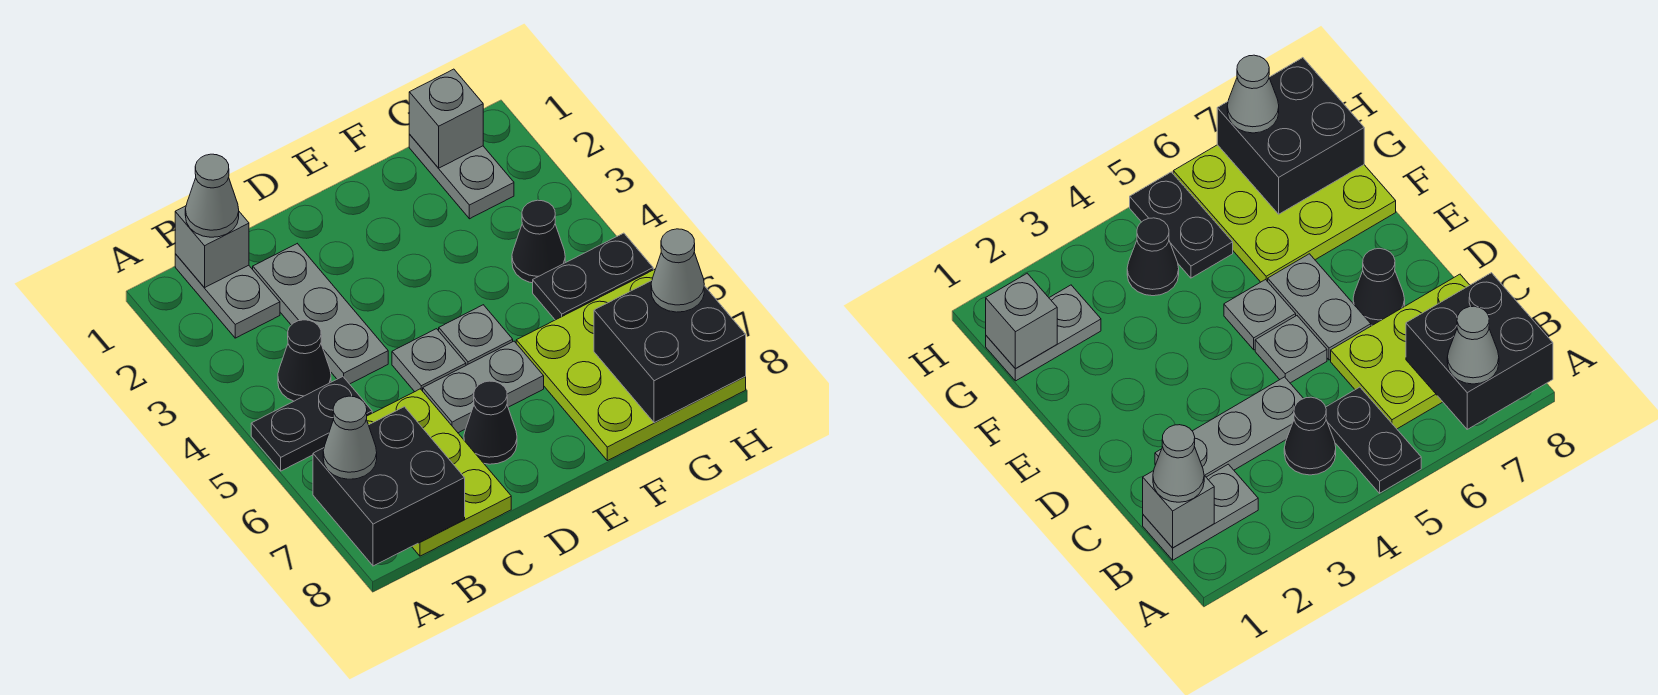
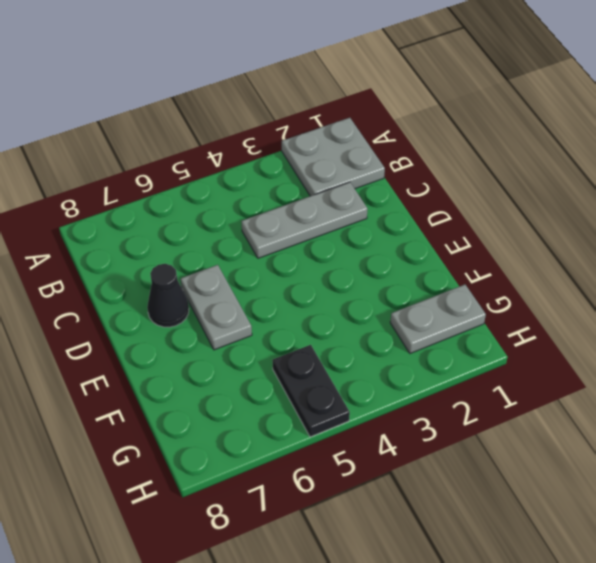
grey plate A1:B2 level 1 -> grey plate B1:B2 level 1
none -> black plate A5:B5 level 1
none -> black cone B4 level 1
none -> lime plate B6:C8 level 1

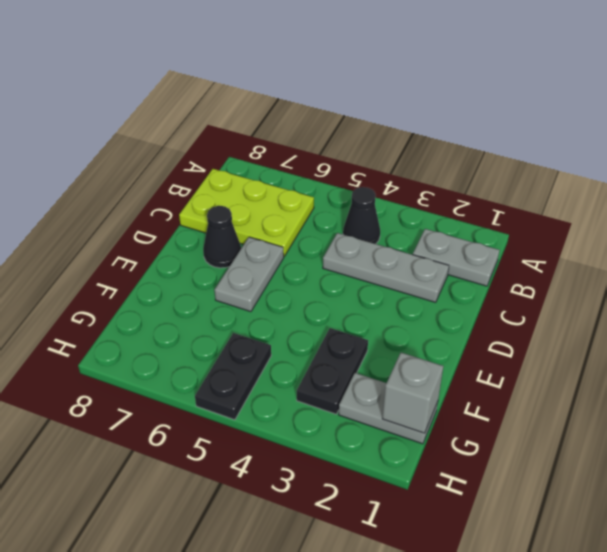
black plate F3:G3 level 1 -> black plate A5:B5 level 1
none -> grey plate D5 level 1
none -> grey plate E5 level 1
none -> lime plate F6:H8 level 1

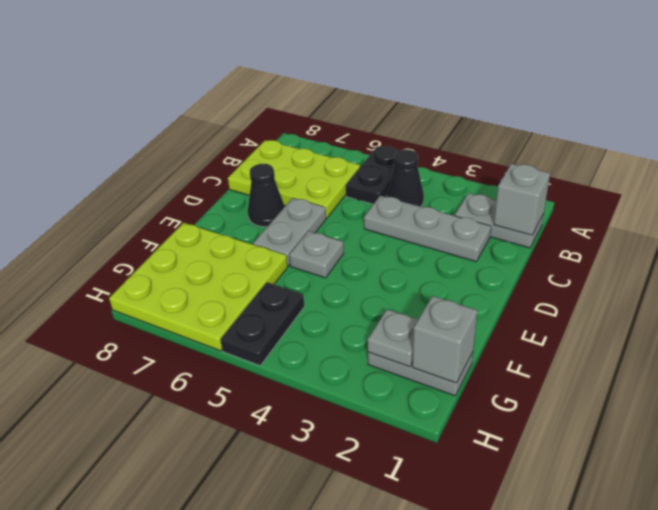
grey plate G2 level 2 -> grey plate D5 level 1
none -> black cone G4 level 1
none -> black brick A7:B8 level 2
none -> black brick G7:H8 level 2

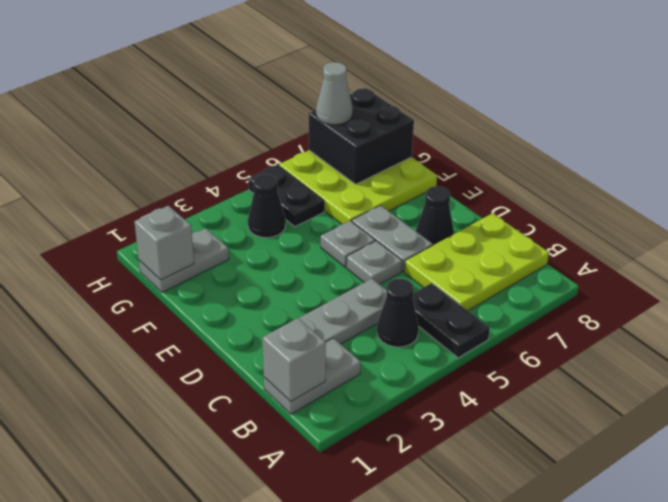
none -> black brick A7:B8 level 2
none -> grey cone A7 level 3
none -> grey cone B1 level 3

